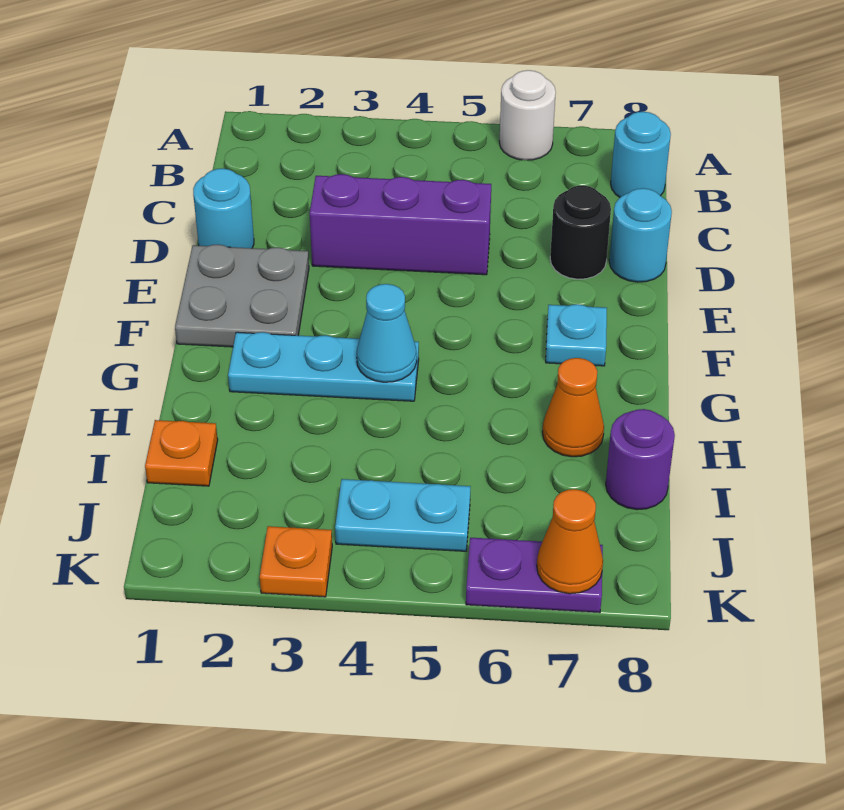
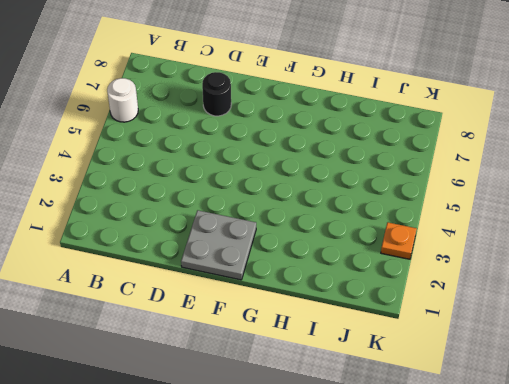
none -> cyan round brick B8 level 1
none -> cyan round brick D1 level 1
none -> purple brick D3:D5 level 1

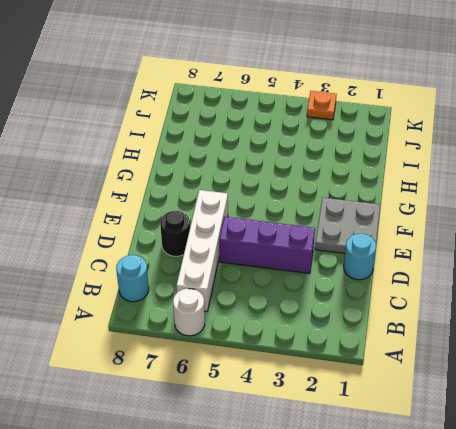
white brick B6:E6 level 1 -> none
none -> cyan round brick D8 level 1
none -> cyan plate F7 level 1
none -> cyan plate G2:G4 level 1

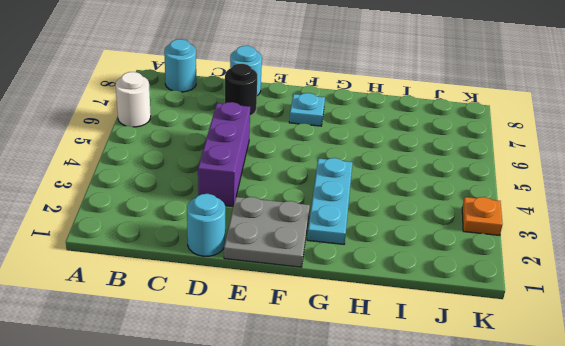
none -> orange cone H7 level 1
none -> orange plate I1 level 1
none -> purple round brick I8 level 1

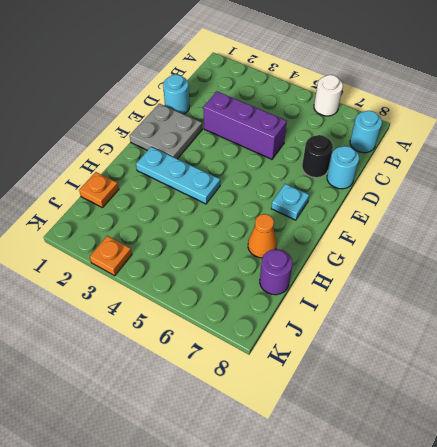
none -> cyan plate J4:J5 level 1
none -> purple plate K6:K7 level 1
none -> cyan cone G4 level 2

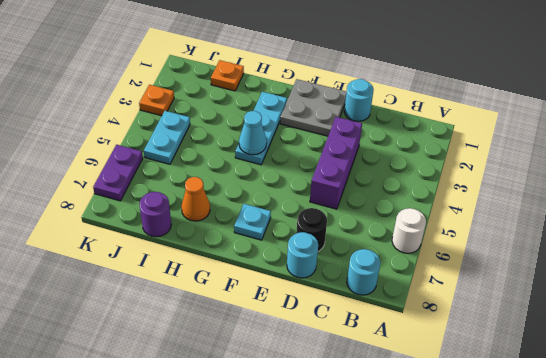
none -> orange cone K7 level 2

